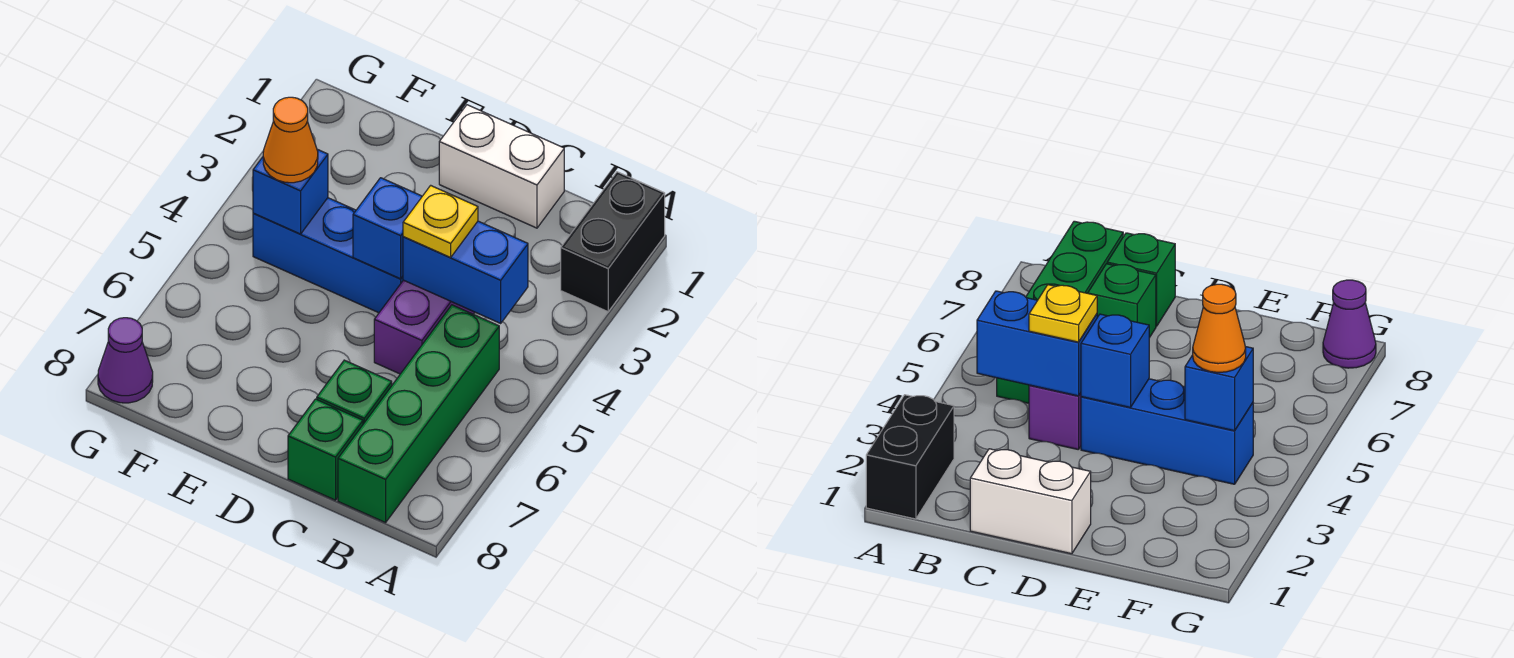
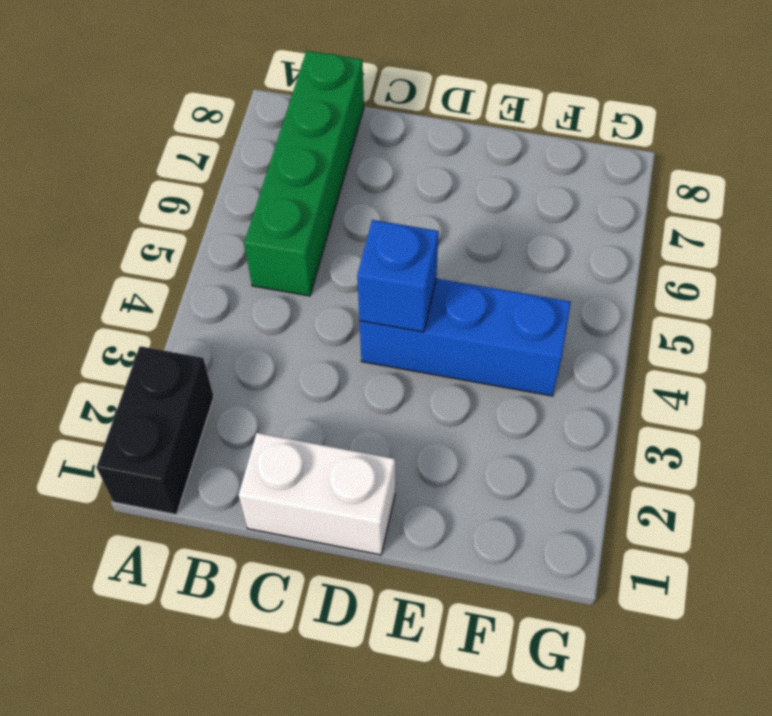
none -> purple brick C4:C5 level 1
none -> green brick C7 level 1
none -> green brick C8 level 1

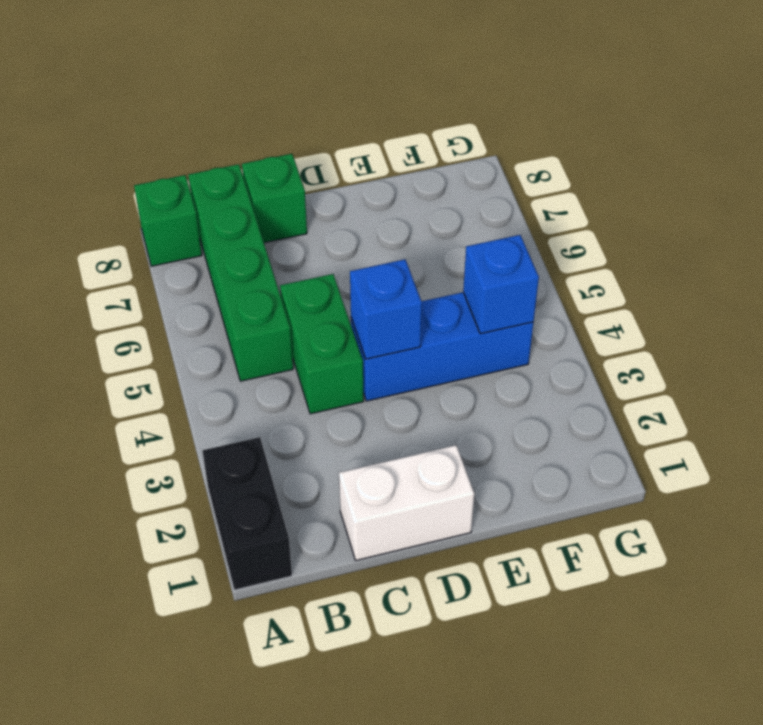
green brick A8 level 1 -> green brick C7 level 1
green brick C4:C5 level 1 -> purple brick C4:C5 level 1
none -> purple cone G8 level 1
none -> blue brick B4:C4 level 2
none -> yellow plate C4 level 3

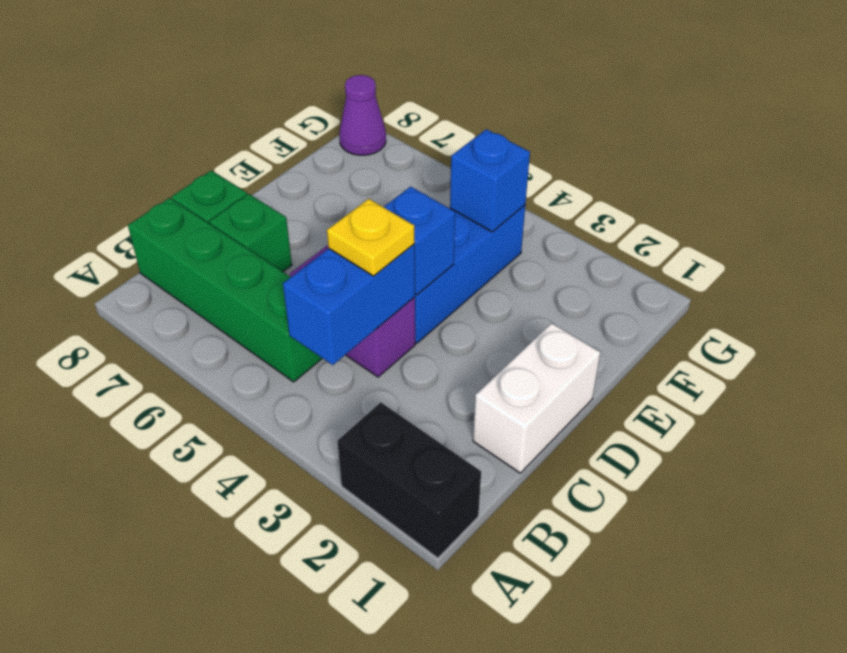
none -> orange cone F4 level 3

